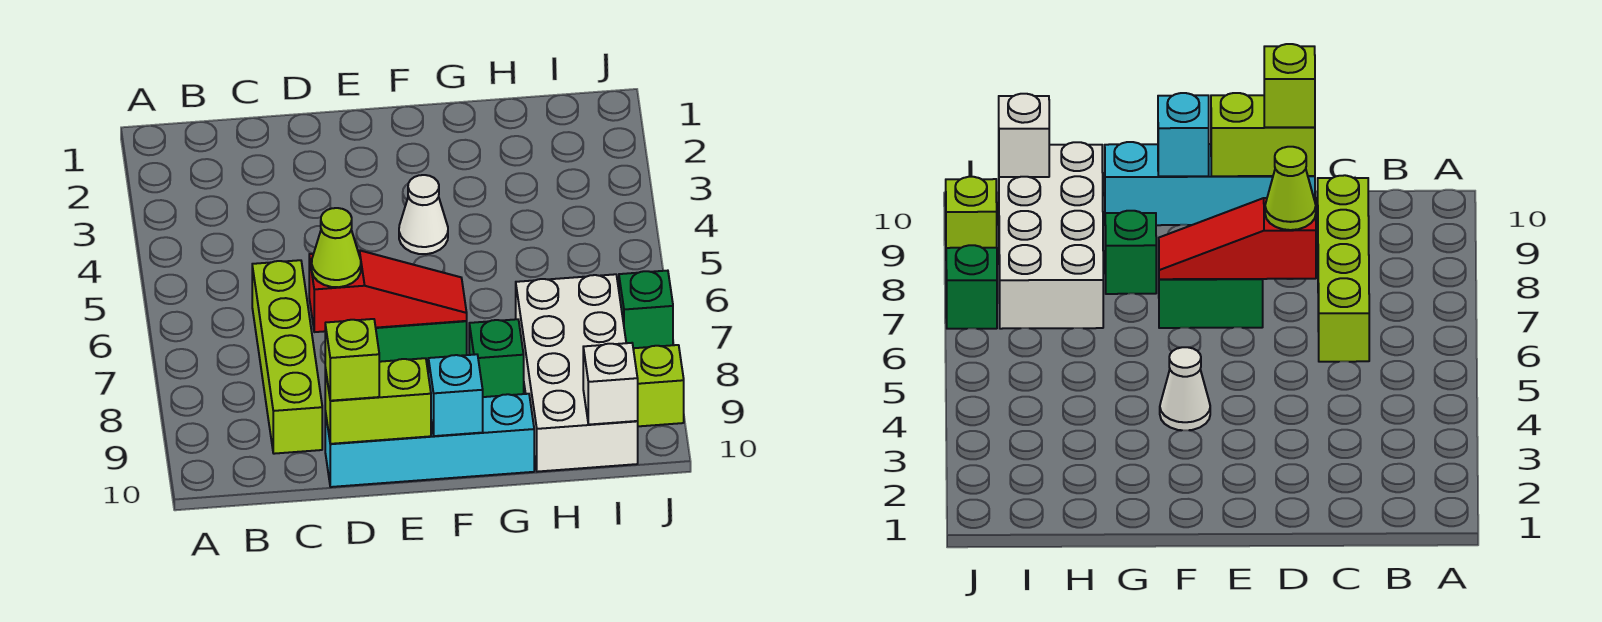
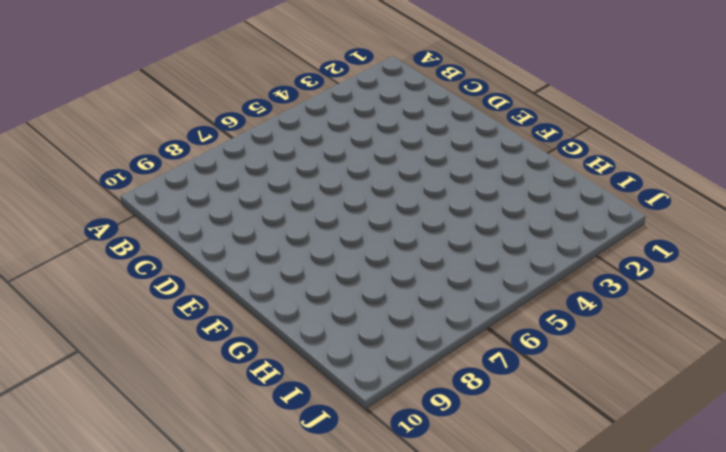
none -> lime brick C6:C9 level 1
none -> cyan brick D10:G10 level 1
none -> green brick E7:F7 level 1

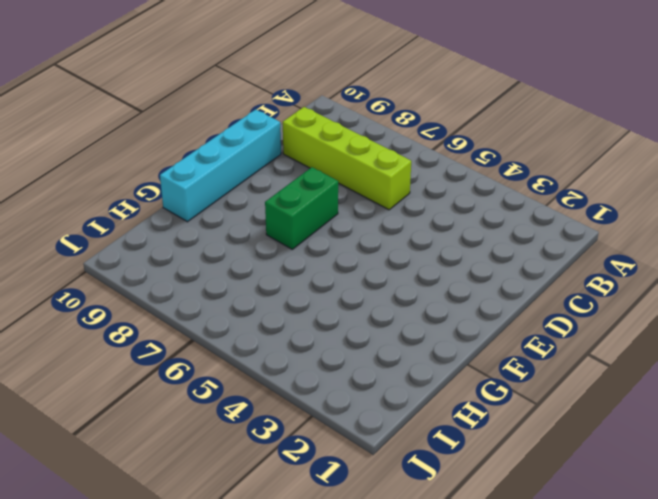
none -> white cone F4 level 1
none -> green brick G8 level 1
none -> white brick H7:I10 level 1

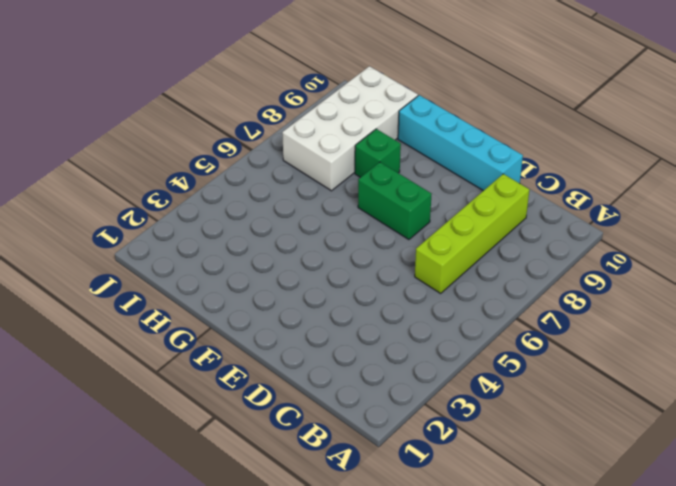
none -> white cone F4 level 1
none -> green brick J7 level 1
none -> lime brick J9 level 1

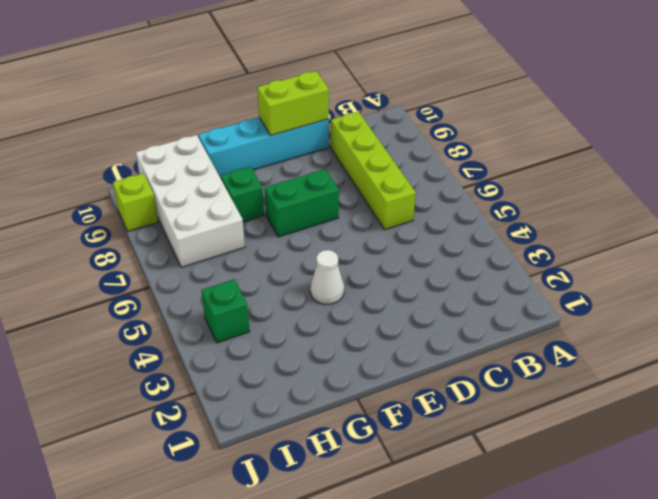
green brick I4 level 1 -> green brick J7 level 1
none -> red slope D7:F7 level 2 top D
none -> cyan brick F10 level 2
none -> white brick I10 level 2

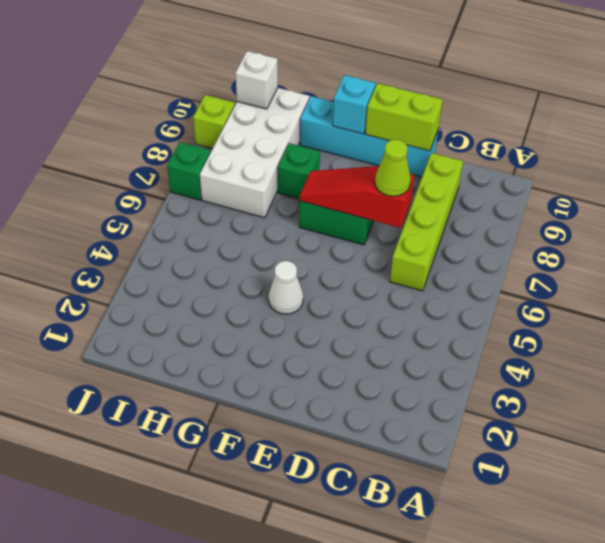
none -> lime brick D10 level 3

